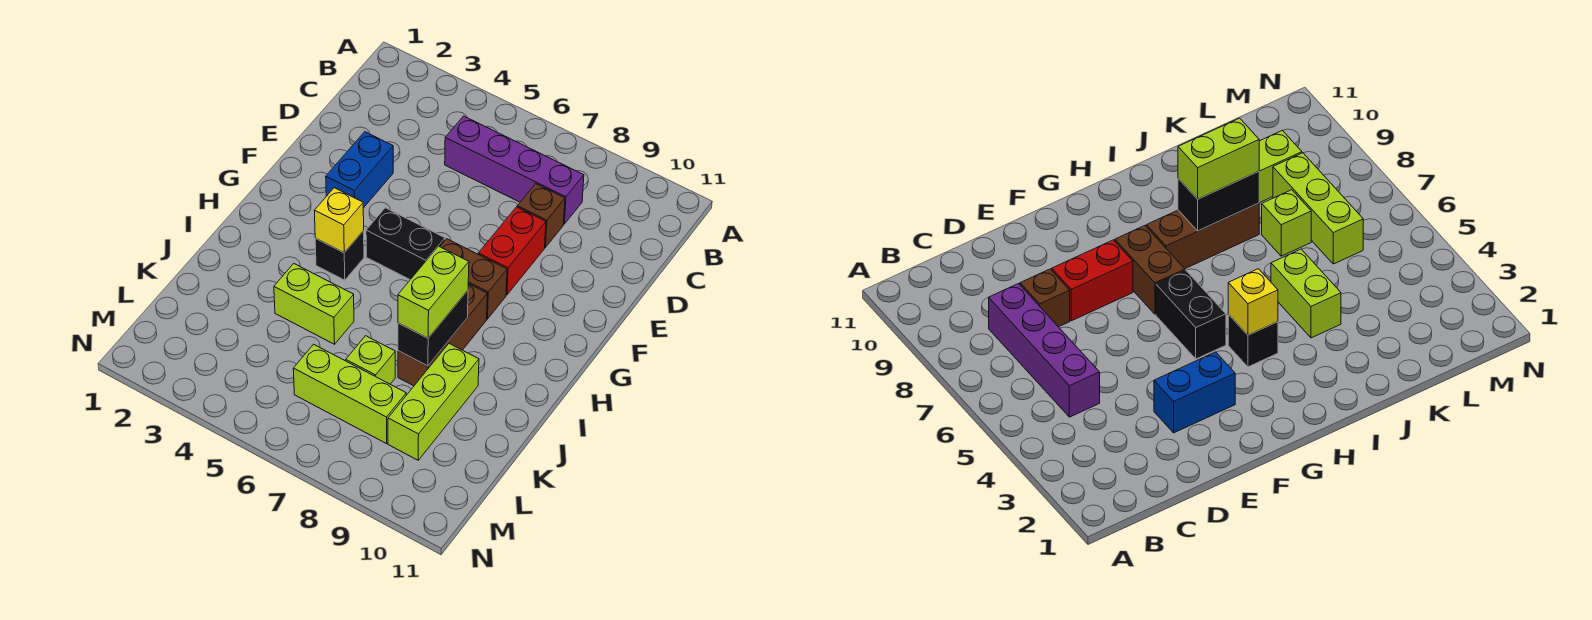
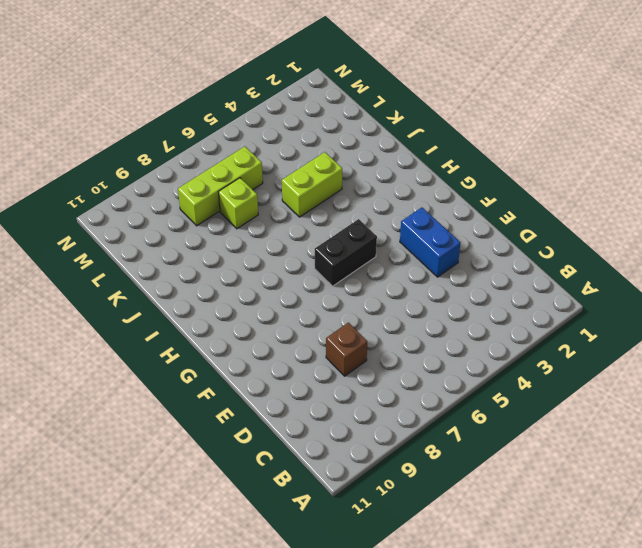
none -> purple brick C5:C8 level 1
none -> red brick E8:F8 level 1
none -> brown brick G7:G8 level 1

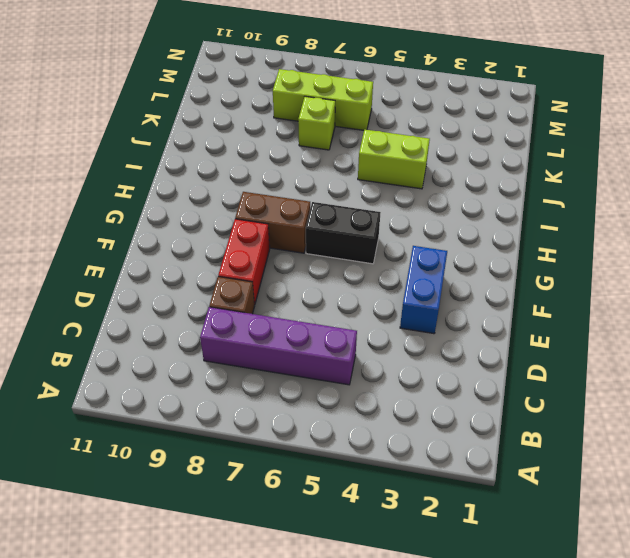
none -> black brick H4 level 1
none -> brown brick H8:J8 level 1
none -> lime brick J9:L9 level 1

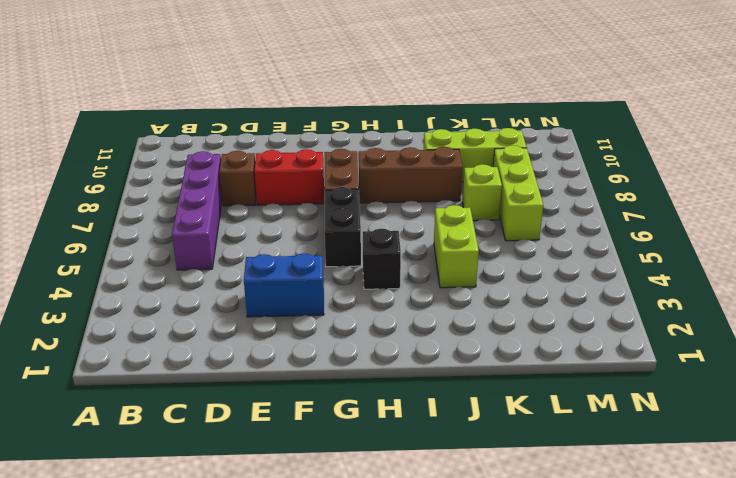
none -> yellow brick H4 level 2
none -> black brick I8:J8 level 2
none -> lime brick I8:J8 level 3

